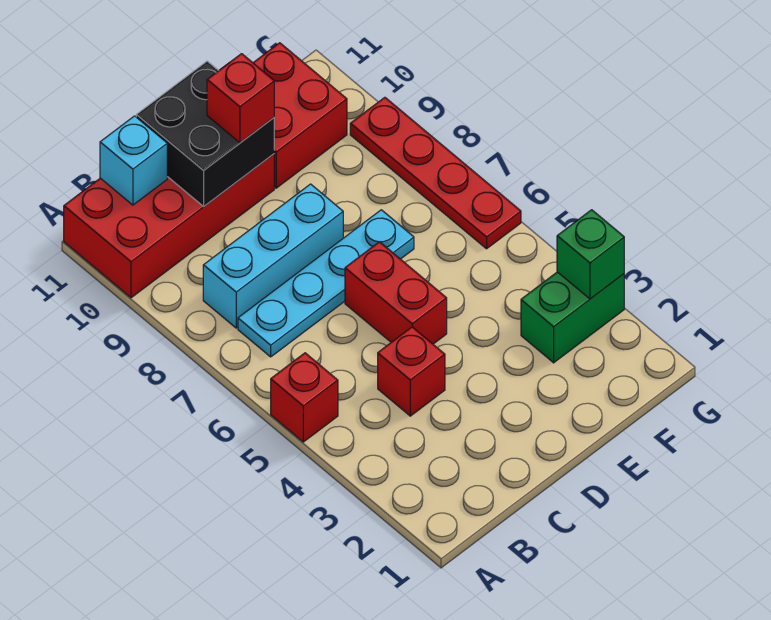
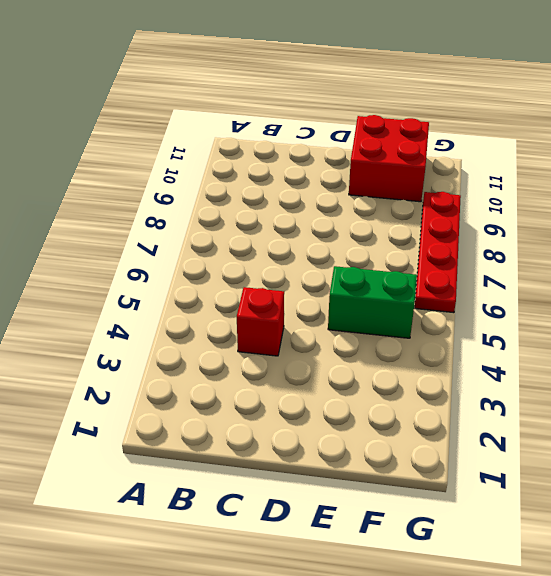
green brick E5:F5 level 1 -> green brick F3:G3 level 1
none -> red brick A5 level 1
none -> red brick A10:D11 level 1
none -> cyan plate B7:E7 level 1

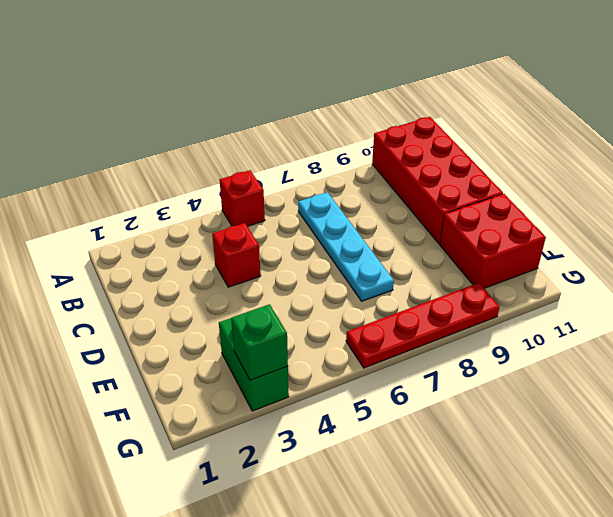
none -> cyan brick B8:D8 level 1
none -> red brick D5:D6 level 1
none -> cyan brick B11 level 2

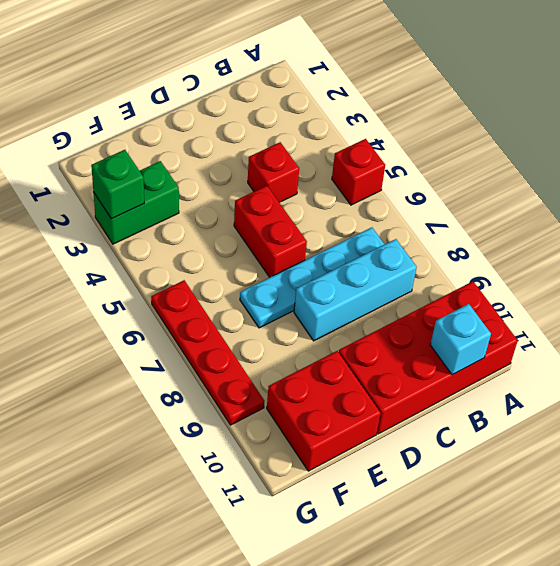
none -> black brick C10:D11 level 2
none -> red brick D10 level 3

